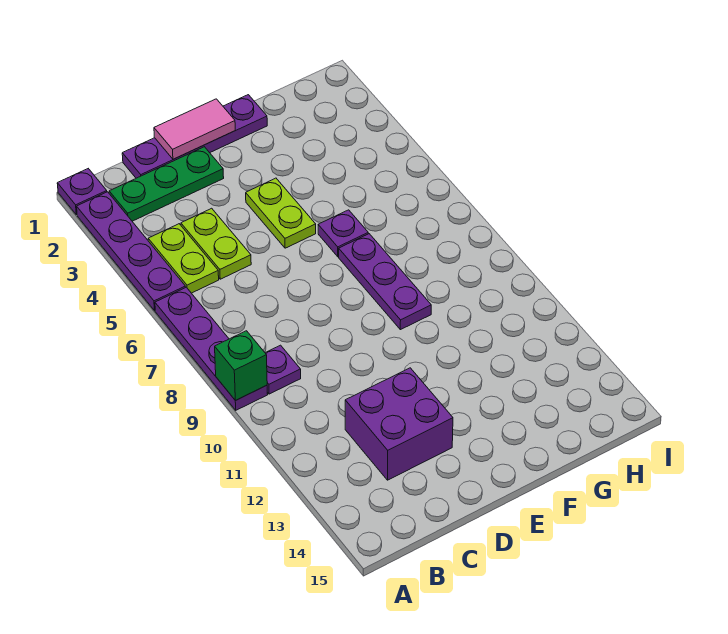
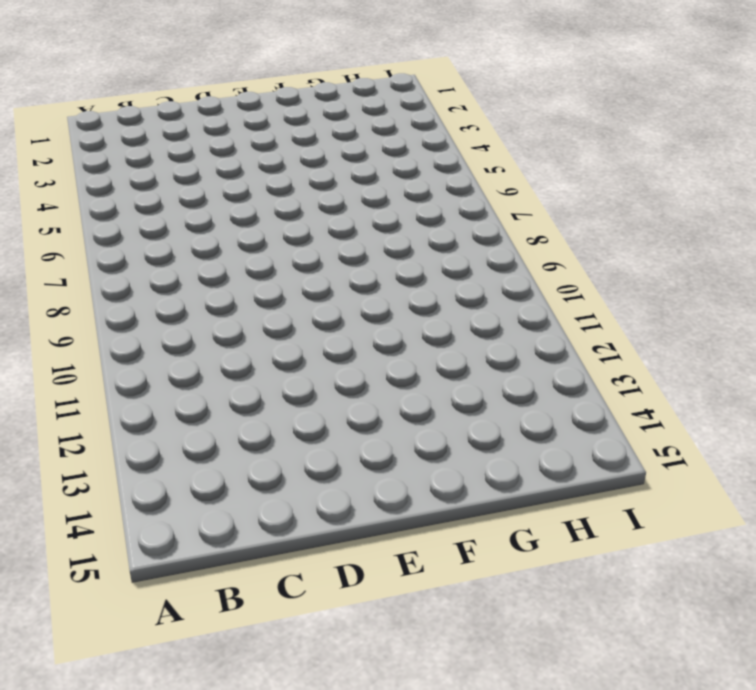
none -> purple plate A1 level 1
none -> purple plate A2:A5 level 1
none -> purple plate A6:A9 level 1

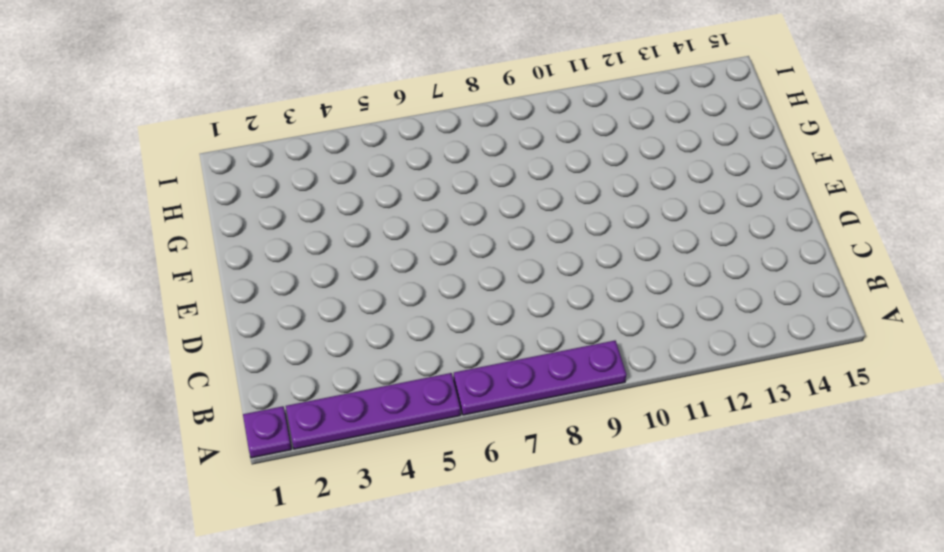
none -> green plate B2:D2 level 1
none -> lime plate B4:B5 level 1
none -> purple plate B9 level 1

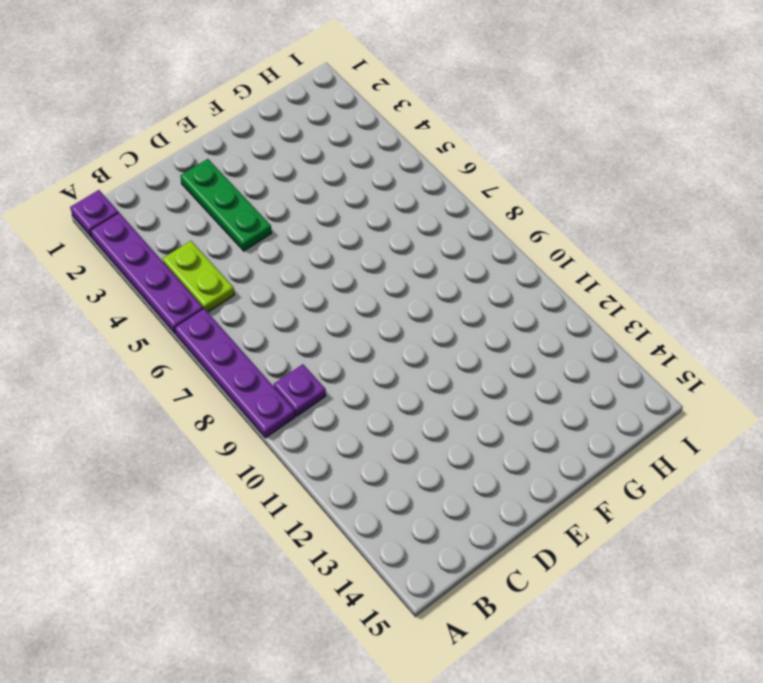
green plate D2:D4 level 1 -> green plate B2:D2 level 1
none -> purple plate C1:F1 level 1
none -> lime plate C4:C5 level 1
none -> purple brick C12:D13 level 1

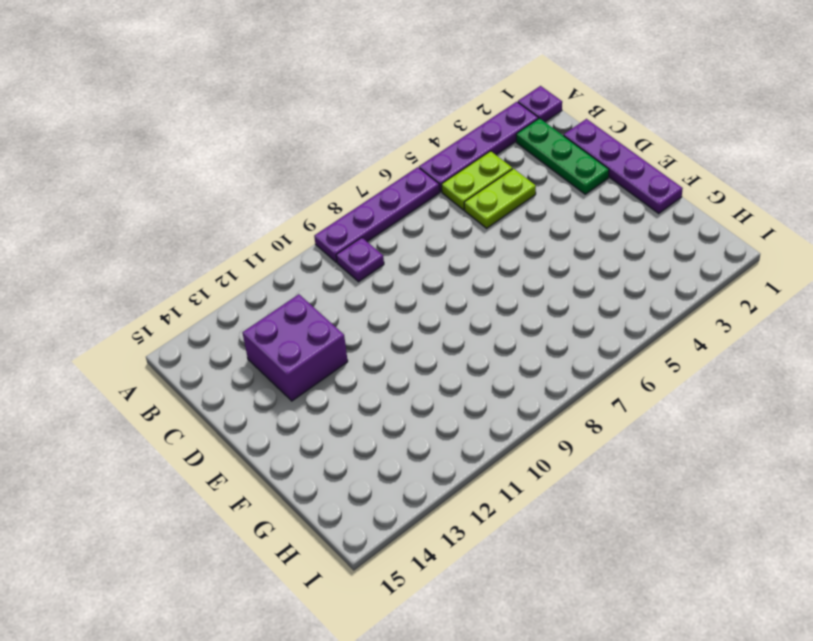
none -> lime plate E4:E5 level 1
none -> purple plate F6 level 1
none -> purple plate F7:F9 level 1

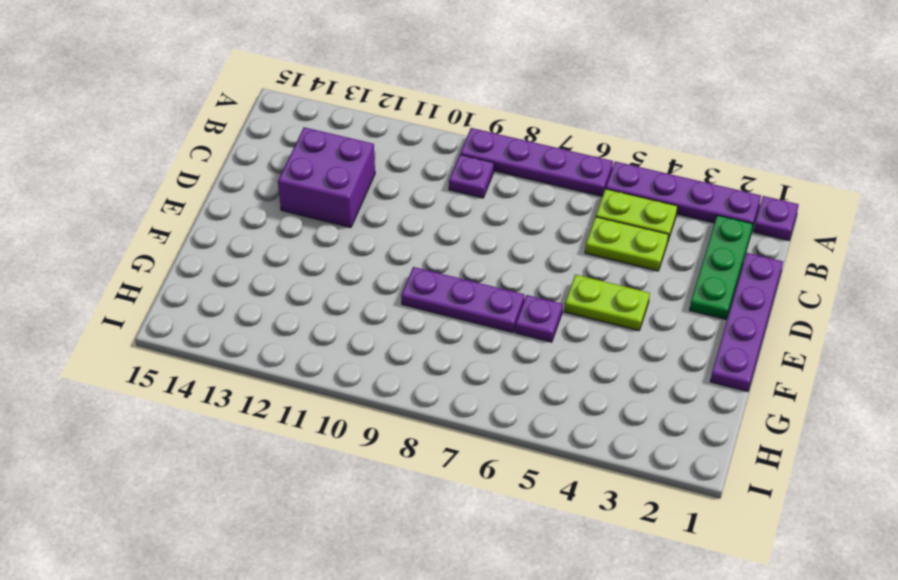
none -> green brick A9 level 2
none -> pink tile D1:E1 level 2

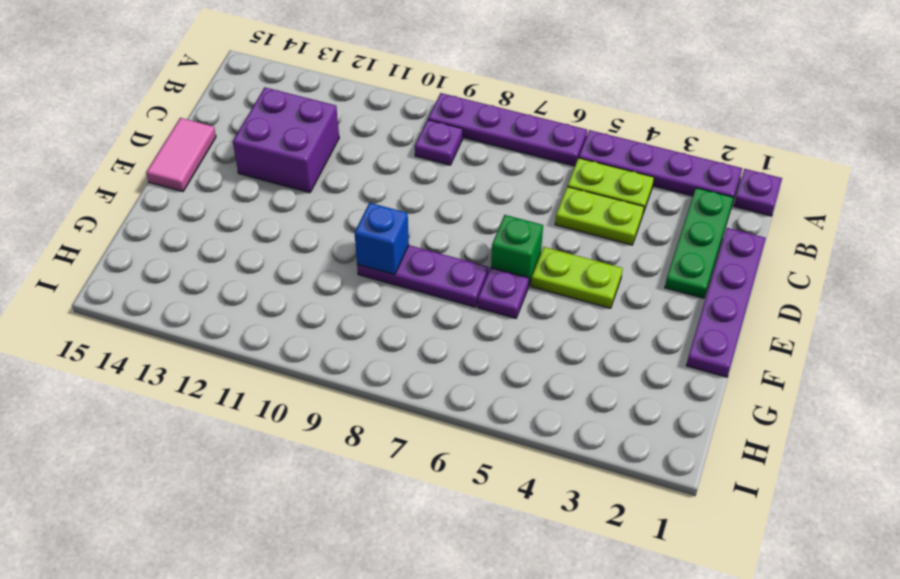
pink tile D15:E15 level 1 -> pink tile D1:E1 level 2
green brick E6 level 1 -> green brick A9 level 2
blue brick F9 level 2 -> none

